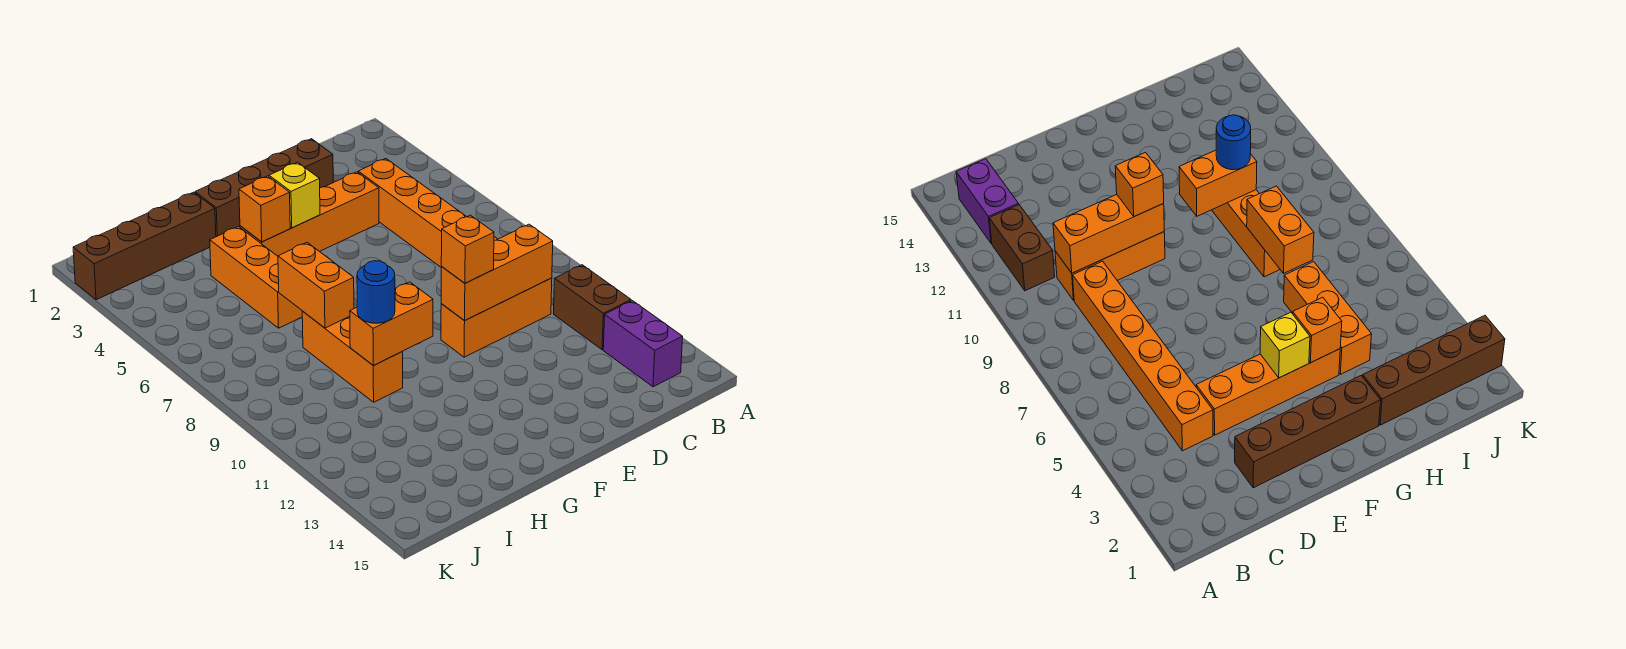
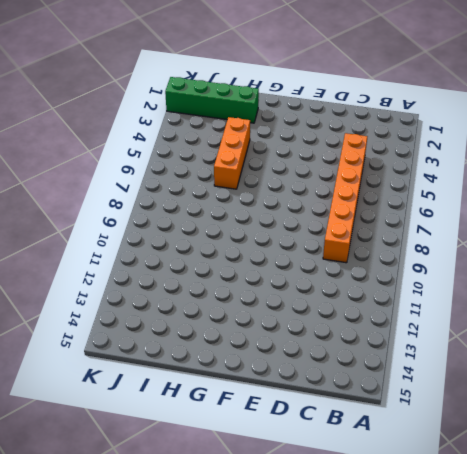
green brick H2:K2 level 1 -> brown brick H2:K2 level 1
none -> brown brick B11:B12 level 1
none -> purple brick B13:B14 level 1
none -> orange brick C10:E10 level 1

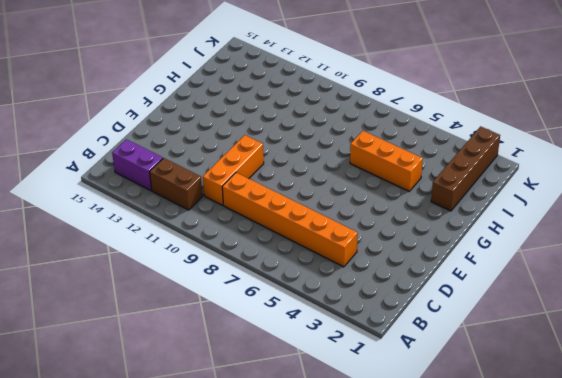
none -> brown brick D2:G2 level 1
none -> orange brick D4:G4 level 1
none -> orange brick H8:H10 level 1

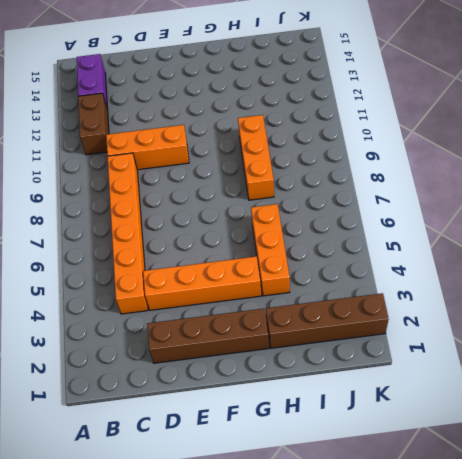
none -> orange brick C10:E10 level 2
none -> yellow brick F4 level 2
none -> orange brick G4 level 2

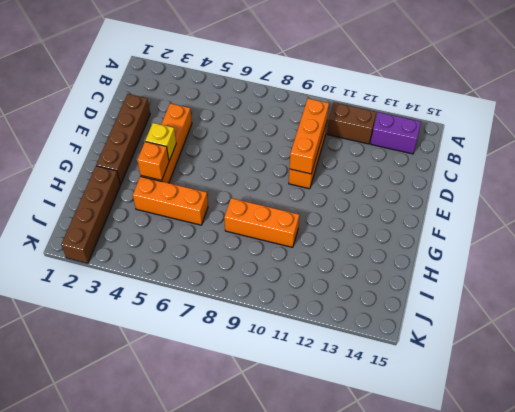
none -> orange brick C4:C9 level 1
none -> orange brick G10:H10 level 2
none -> orange brick H7:H8 level 2

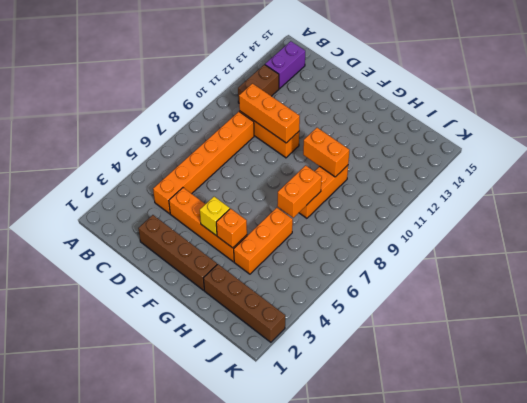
none -> orange brick E10 level 3
none -> blue round brick H10 level 3

